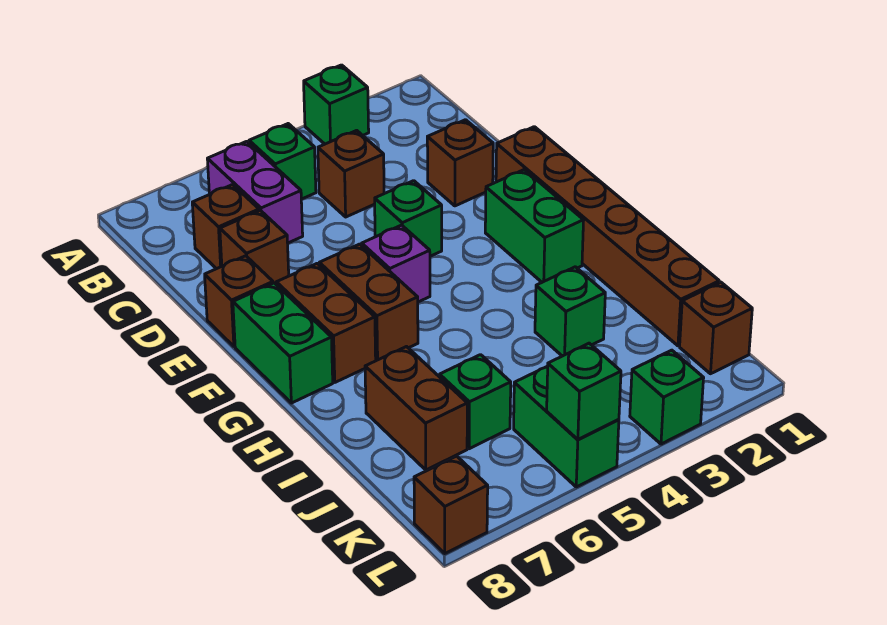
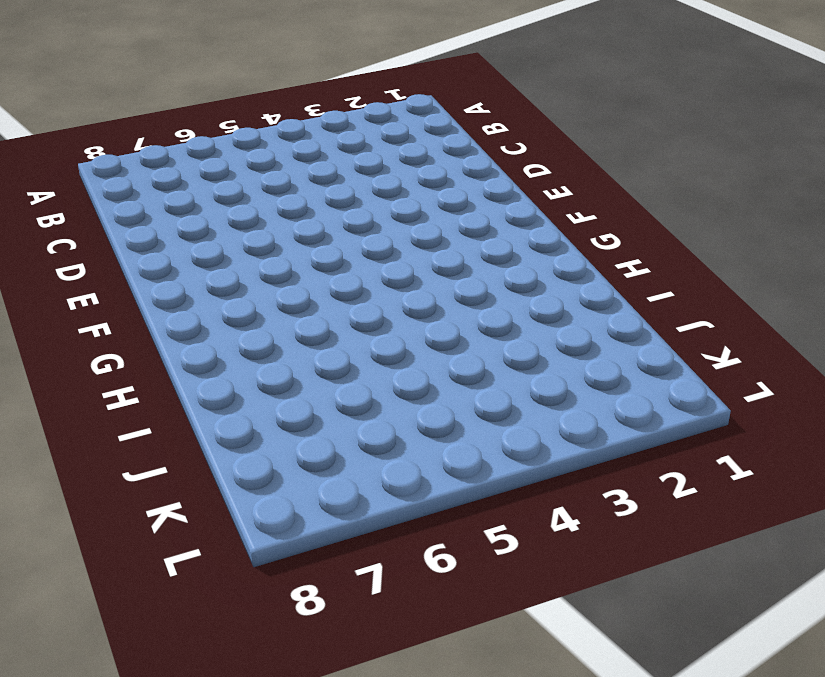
none -> green brick A3 level 1
none -> green brick B5 level 1
none -> purple brick B6:C6 level 1

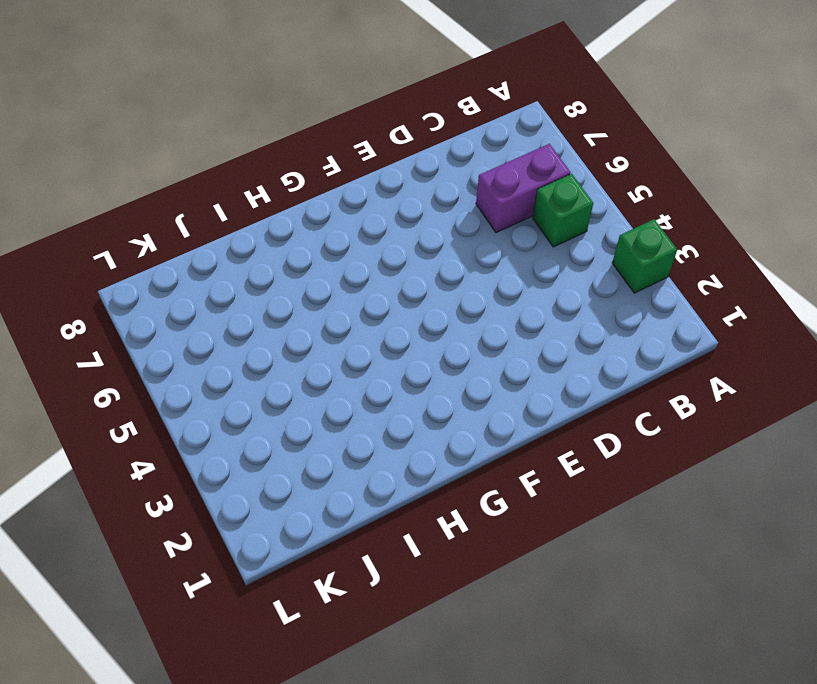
none -> brown brick C4 level 1
none -> brown brick C7 level 1
none -> brown brick D2 level 1

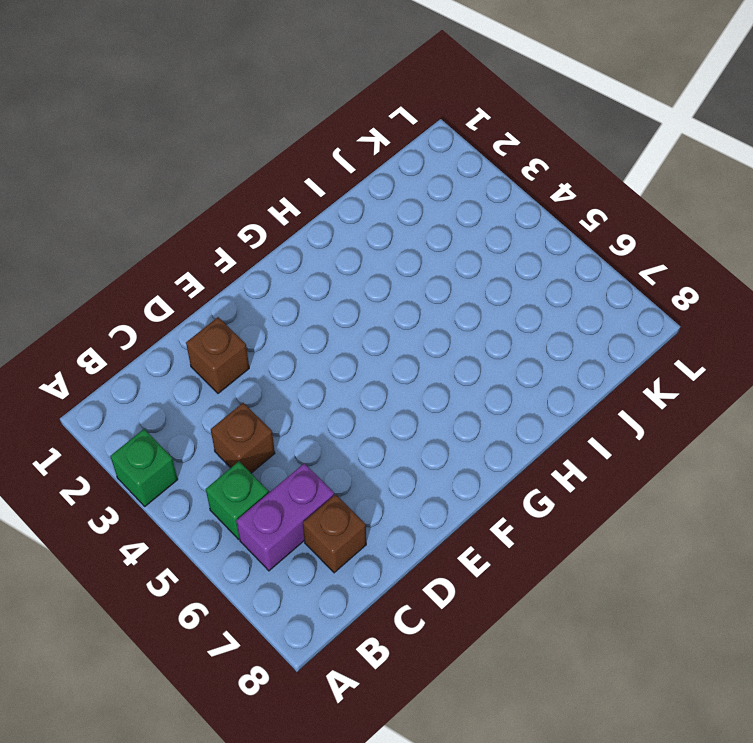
none -> brown brick D7 level 1
none -> brown brick E1:J1 level 1
none -> green brick E4 level 1

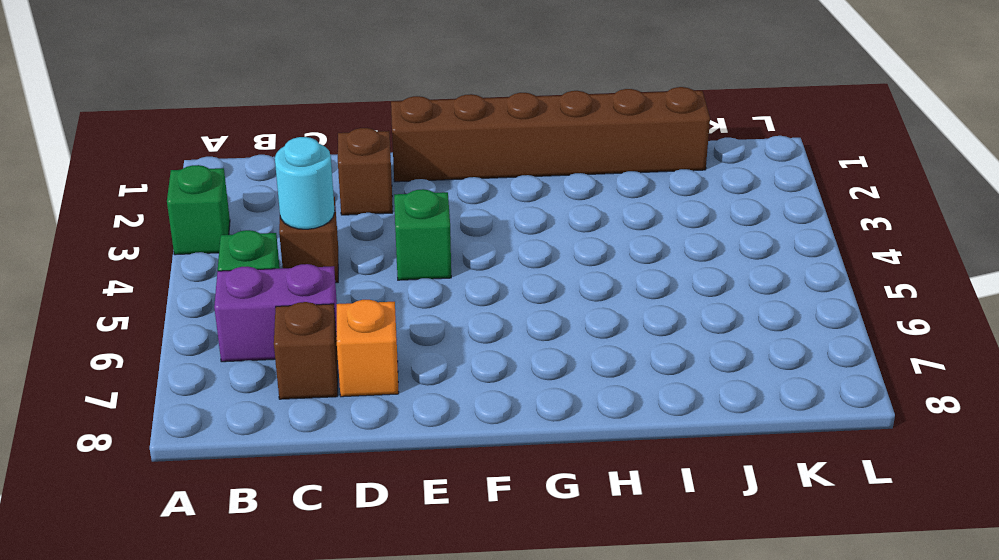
cyan round brick C4 level 2 -> none
orange brick D7 level 1 -> brown brick D7 level 1
none -> brown brick E8 level 1
none -> green brick F2:G2 level 1
none -> purple brick F5 level 1

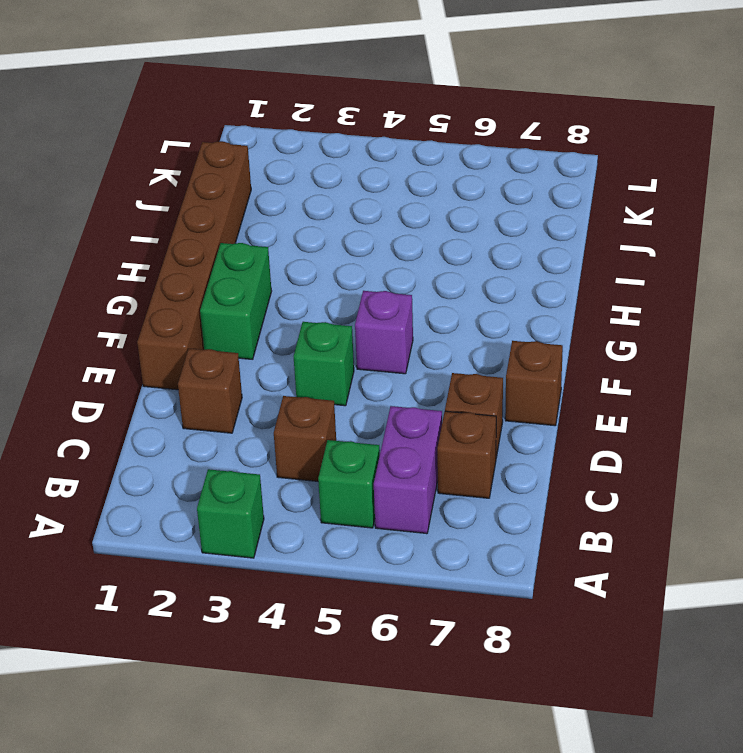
none -> brown brick F6:G6 level 1
none -> brown brick F7:G7 level 1
none -> green brick F8:G8 level 1

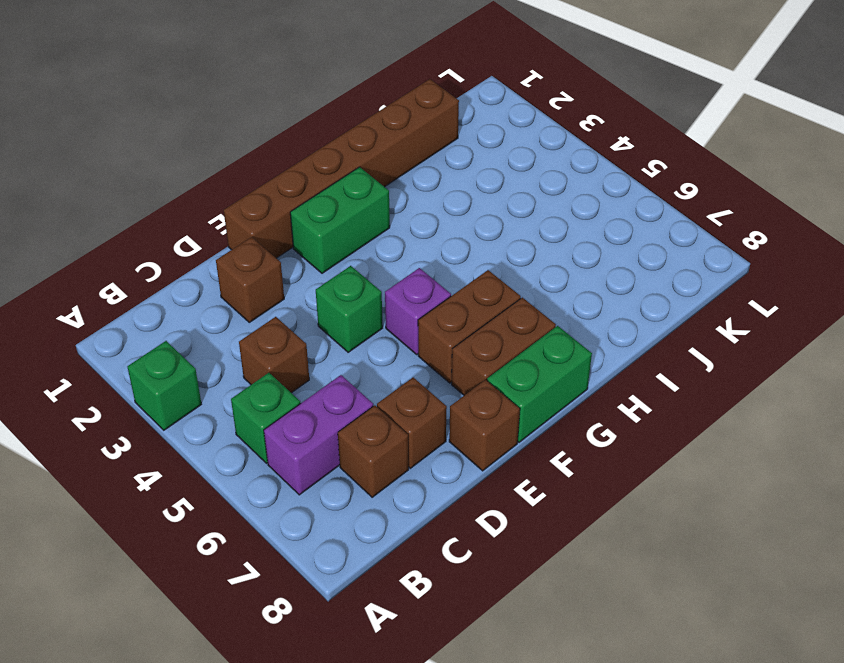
none -> green brick I3 level 1
none -> brown brick I7:J7 level 1
none -> green brick J6 level 1

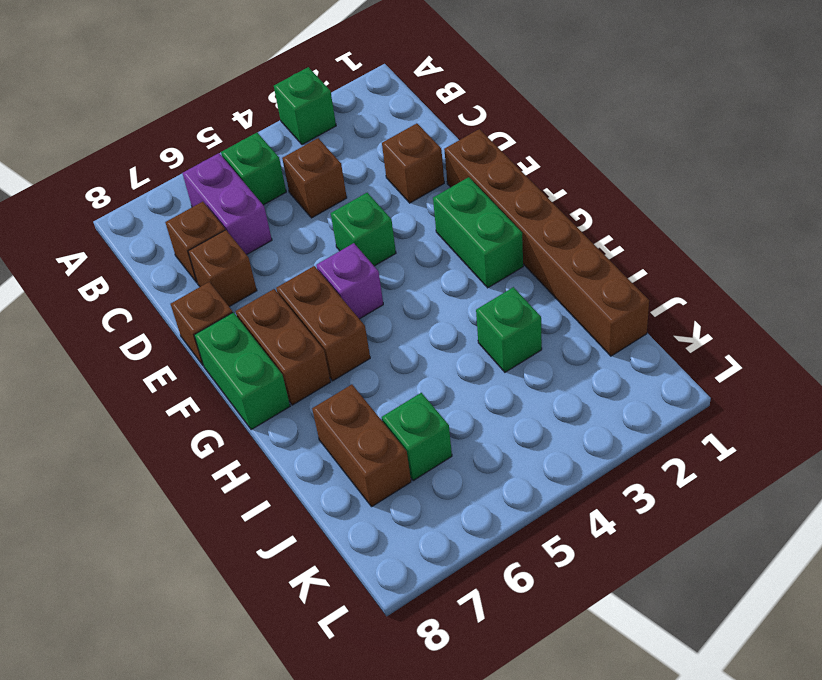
none -> brown brick K1 level 1
none -> green brick K5:L5 level 1
none -> green brick L3 level 1

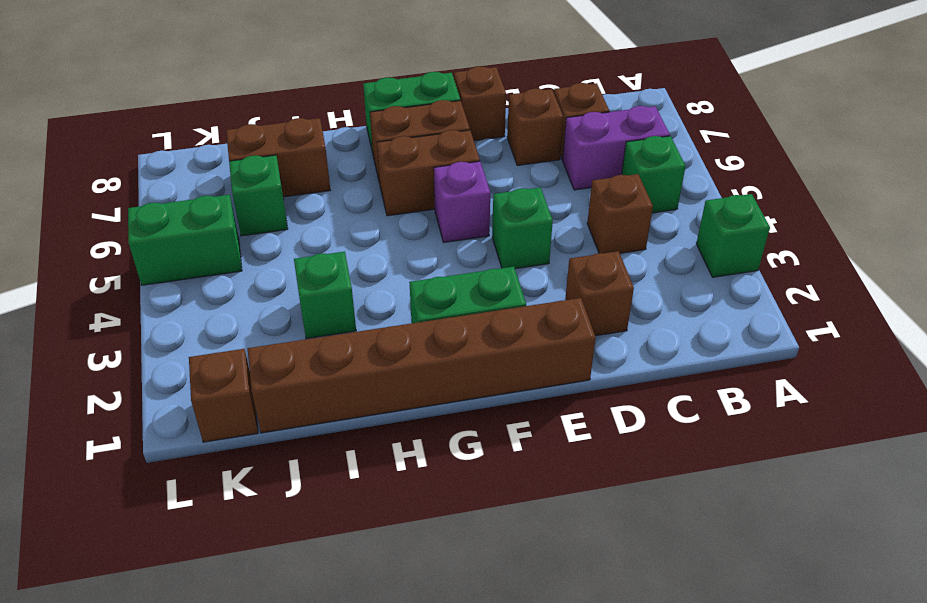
none -> green brick L3 level 1
none -> brown brick L8 level 1
none -> green brick L5 level 2

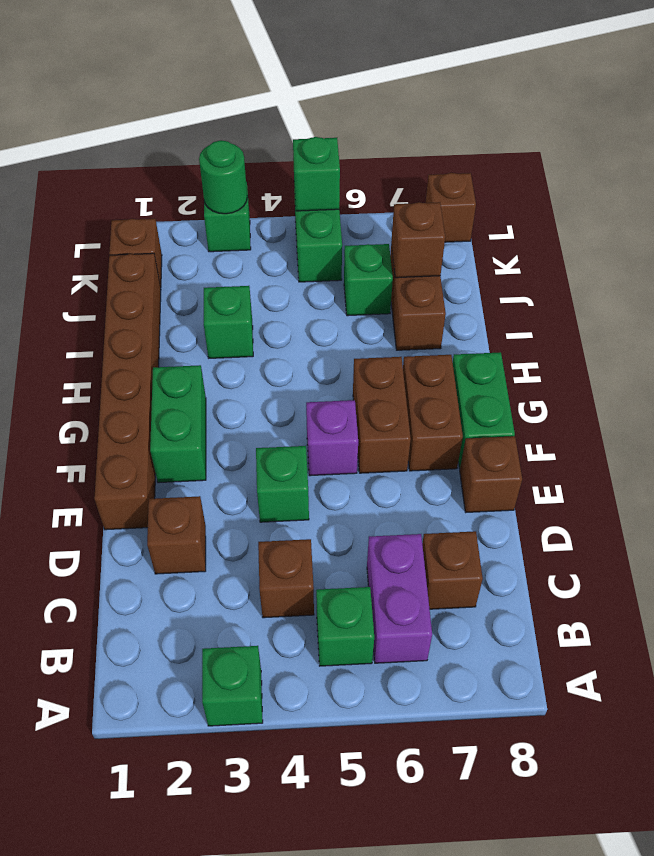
brown brick J7 level 2 -> brown brick D7 level 1
green round brick L3 level 2 -> none

